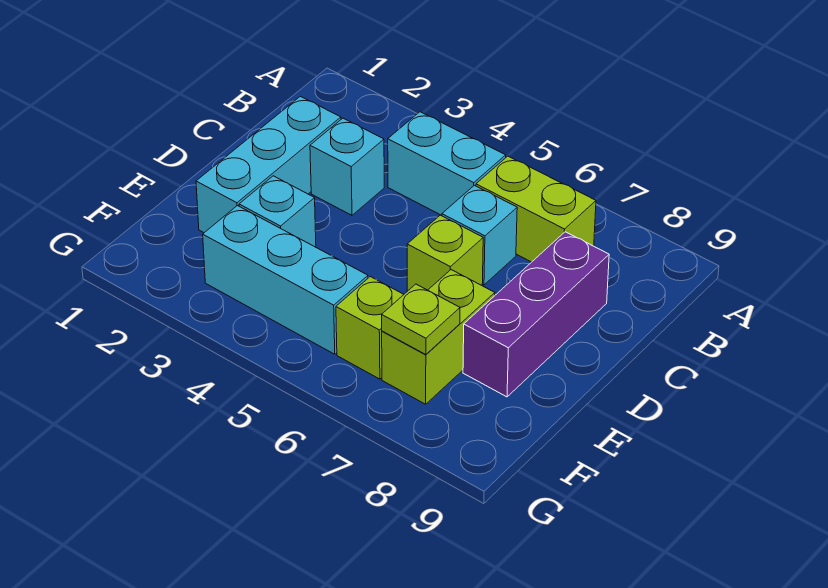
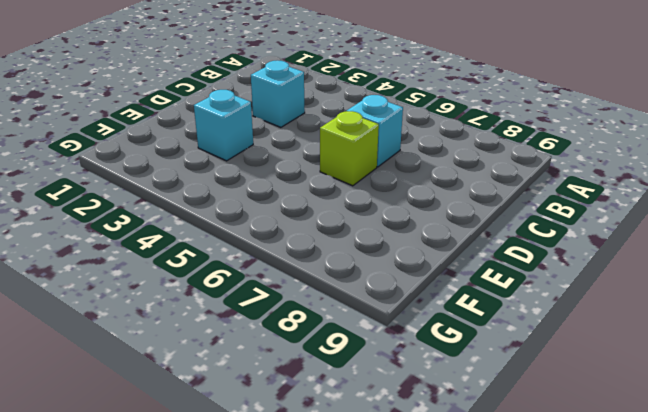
none -> cyan brick B4:B5 level 1
none -> lime brick B6:B7 level 1
none -> cyan brick C2:E2 level 1

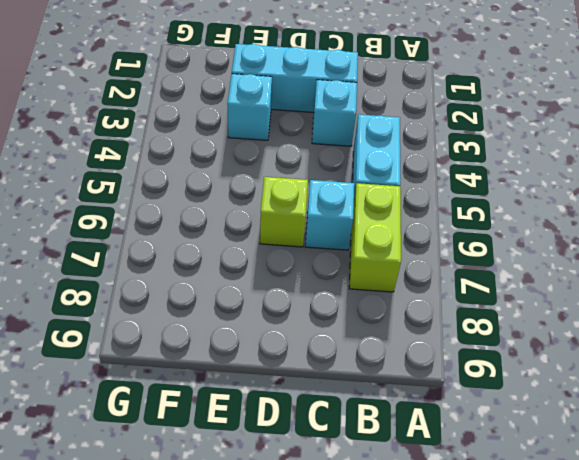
none -> purple brick C8:E8 level 1
none -> lime brick E7:F7 level 1
none -> cyan brick F3:F5 level 1

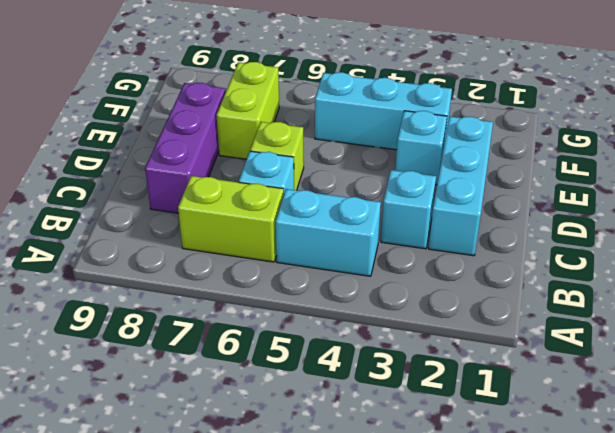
none -> lime brick F6 level 1
none -> lime plate F7 level 2

